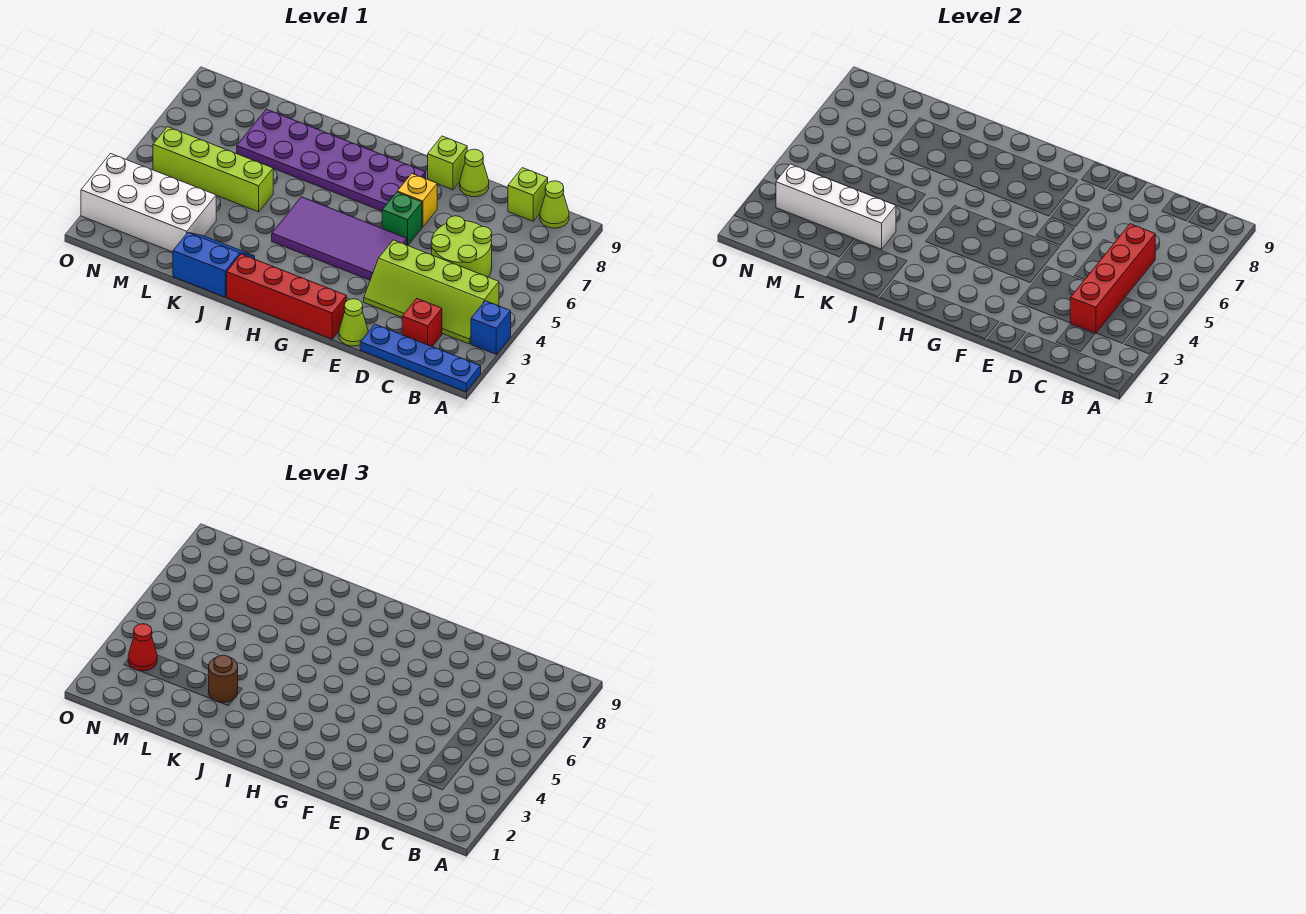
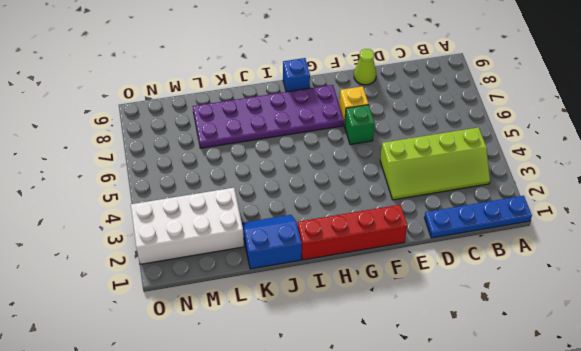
blue brick H9 level 1 -> blue brick A3 level 1
none -> lime cone B9 level 1
none -> red brick C2 level 1
none -> lime round brick C5:D6 level 1

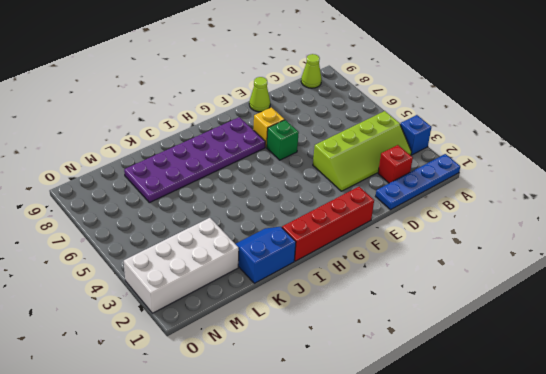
none -> lime round brick C5:D6 level 1
none -> lime brick C9 level 1
none -> lime cone E1 level 1

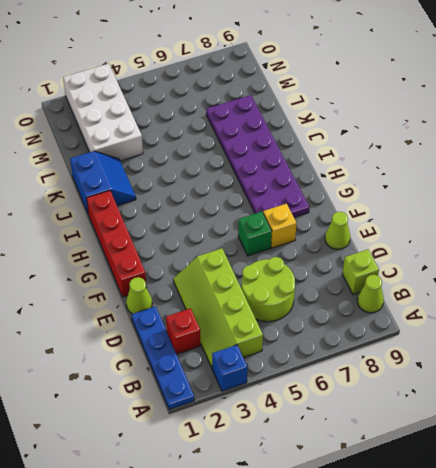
none -> purple tile F4:I5 level 1
none -> lime brick F9 level 1
none -> lime brick K5:N5 level 1

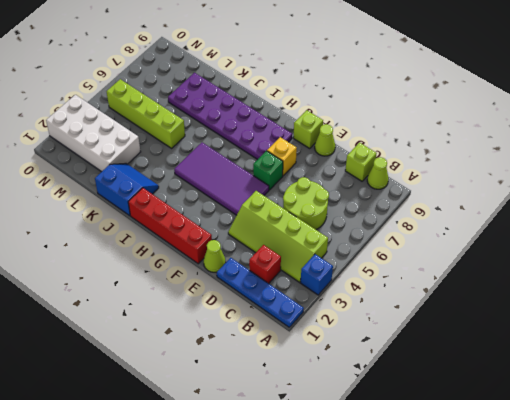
none -> red brick C3:C6 level 2
none -> white brick K3:N3 level 2
none -> brown round brick K3 level 3

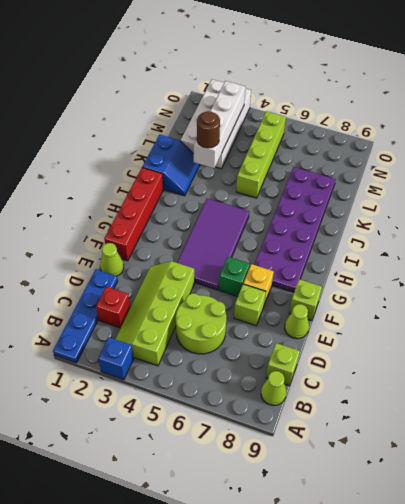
lime brick E7 level 1 -> none
none -> red brick C3:C6 level 2
none -> red cone N3 level 3

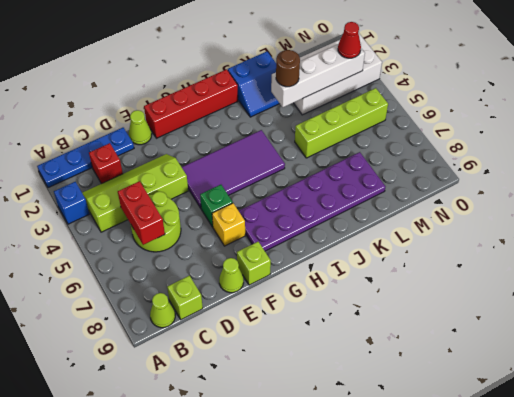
red brick C5:C6 level 2 -> red brick C3:C6 level 2

